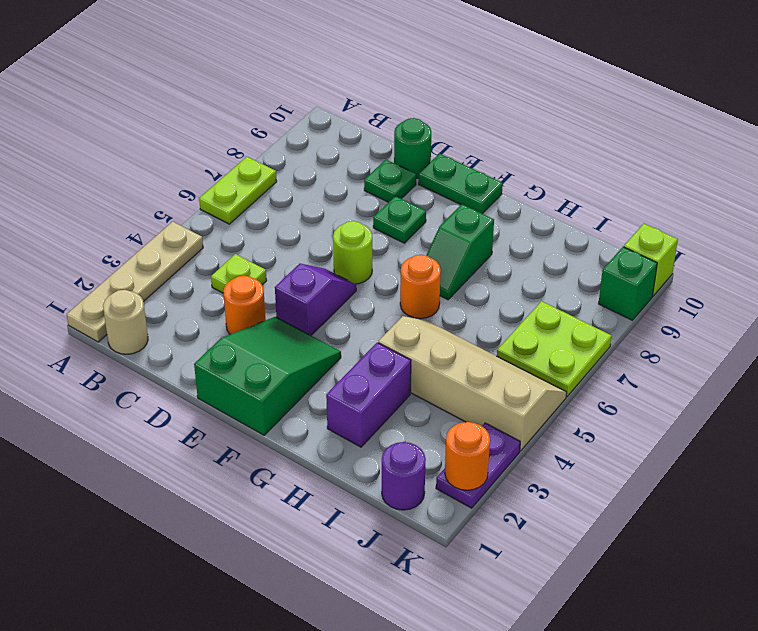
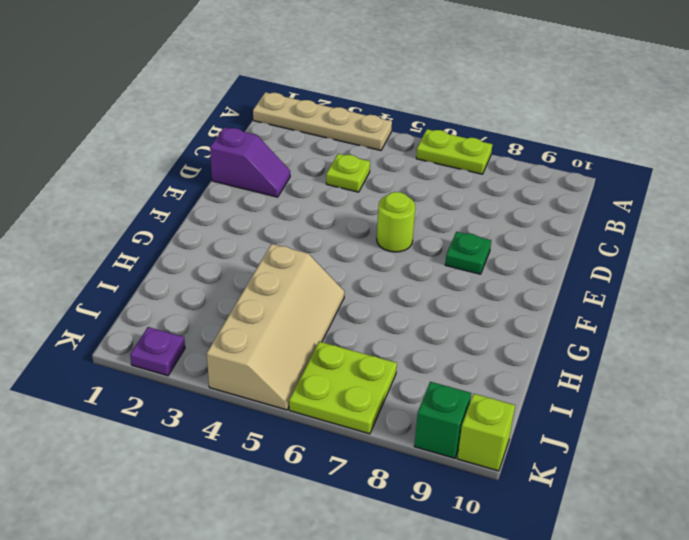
purple slope D1:D2 level 1 top 1 -> purple slope E4:E5 level 1 top 4
purple plate K2 level 1 -> purple plate K2:K3 level 1
none -> tan round brick B1 level 1
none -> orange round brick D3 level 1
none -> green plate D9 level 1

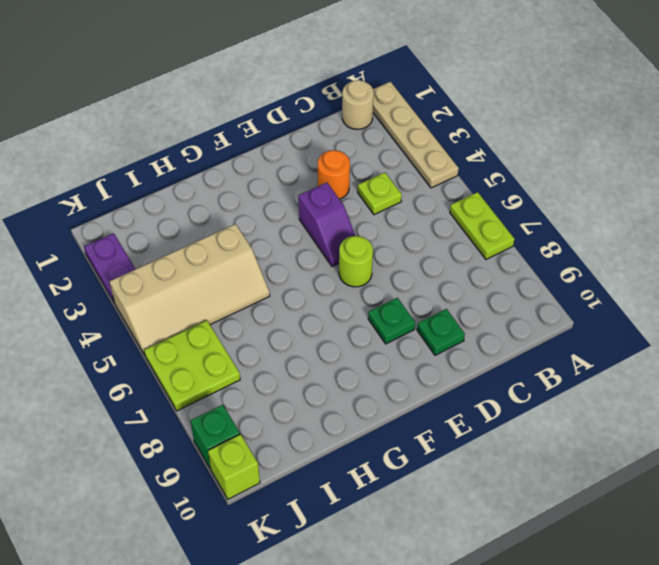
none -> green round brick D10 level 1
none -> green slope E1:F3 level 1 top 1
none -> green plate E10:F10 level 1

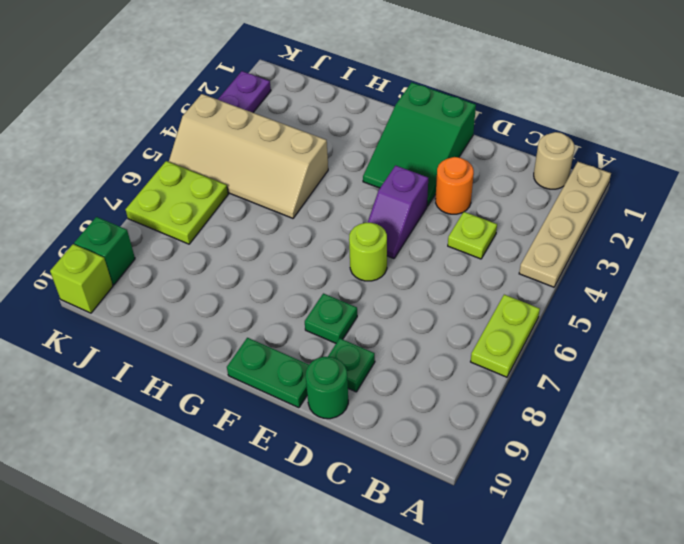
none -> orange round brick G6 level 1
none -> green slope G7:G8 level 1 top 8
none -> purple brick H2:H3 level 1

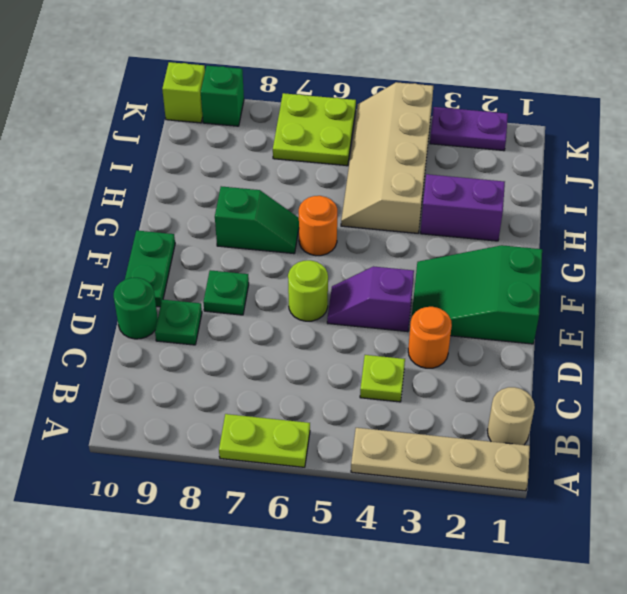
none -> purple round brick J1 level 1
none -> orange round brick K2 level 2

